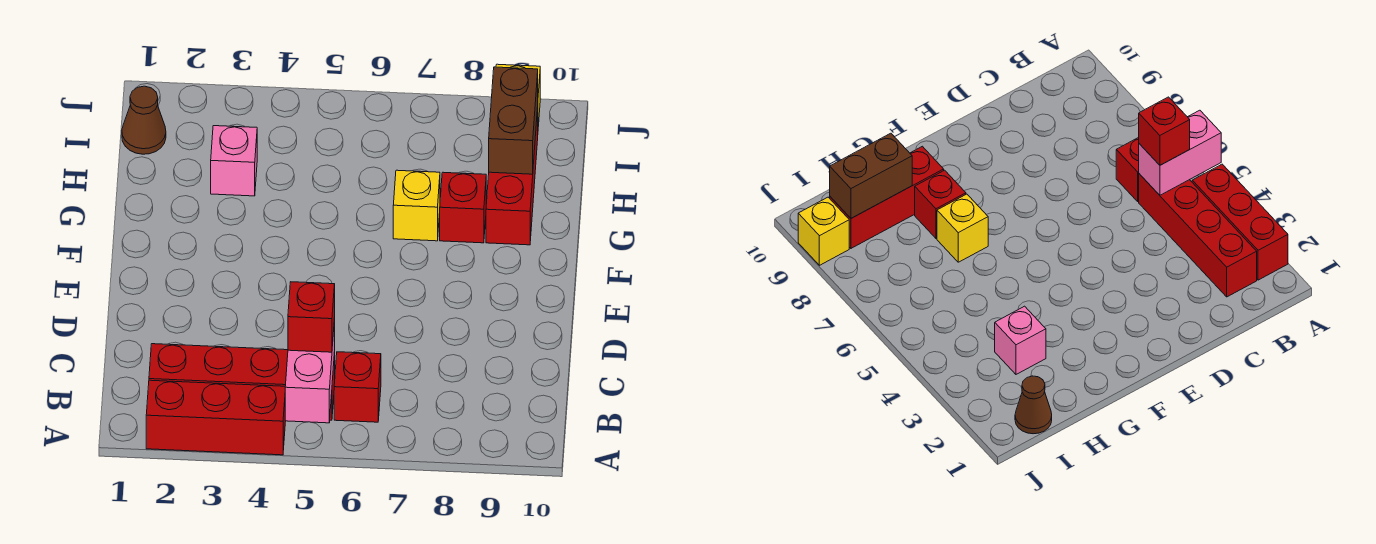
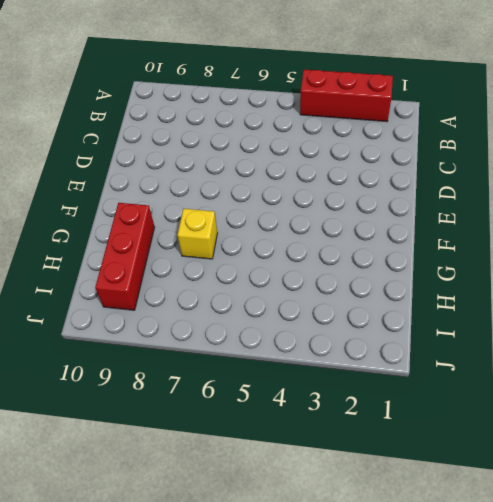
none -> red brick B2:B5 level 1
none -> red brick B6 level 1
none -> red brick G8 level 1

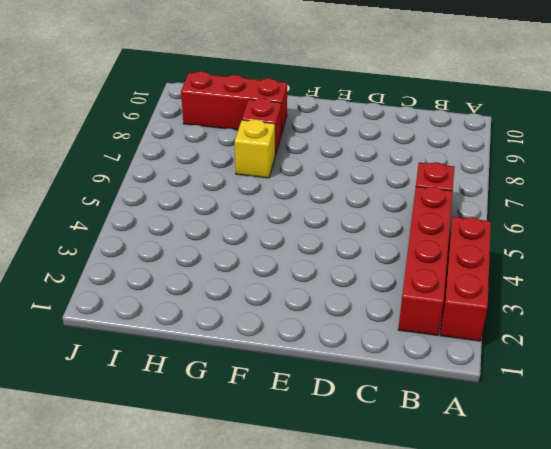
none -> pink brick H3 level 1
none -> brown cone I1 level 1
none -> yellow brick J9 level 1

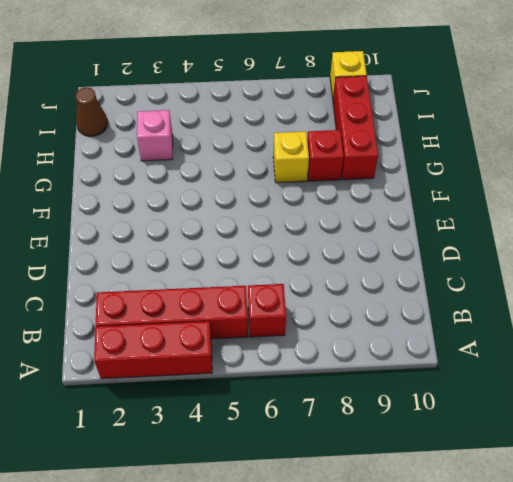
none -> pink brick A5:B5 level 2
none -> brown brick H9:I9 level 2
none -> red brick B5 level 3

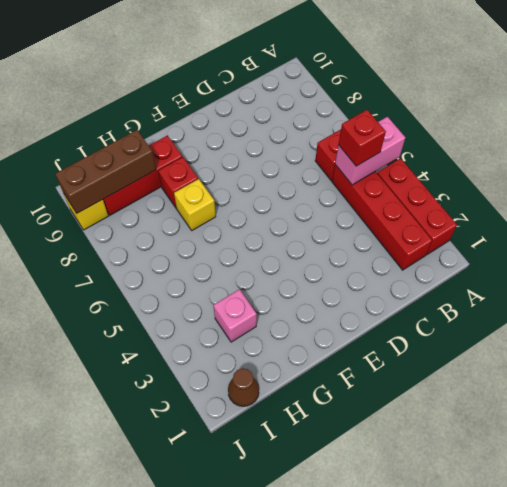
brown brick H9:J9 level 2 -> brown brick H9:I9 level 2

